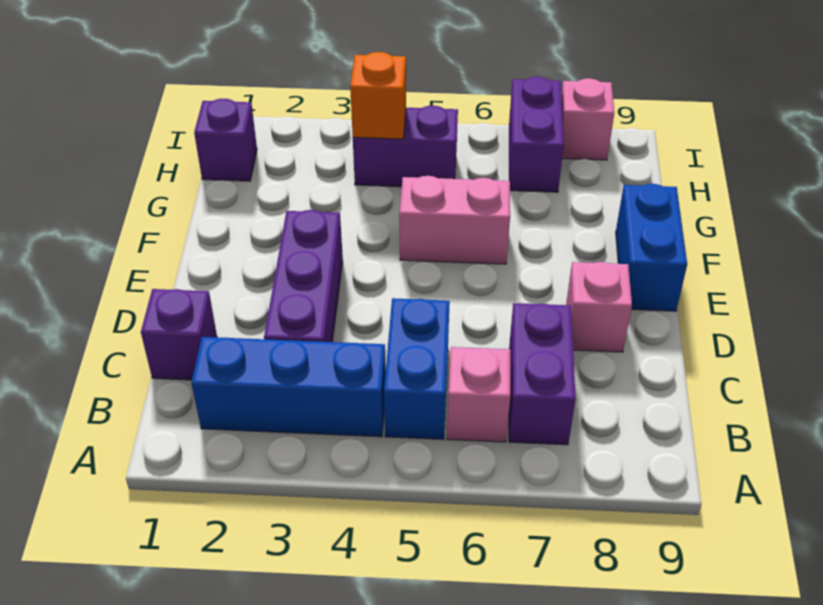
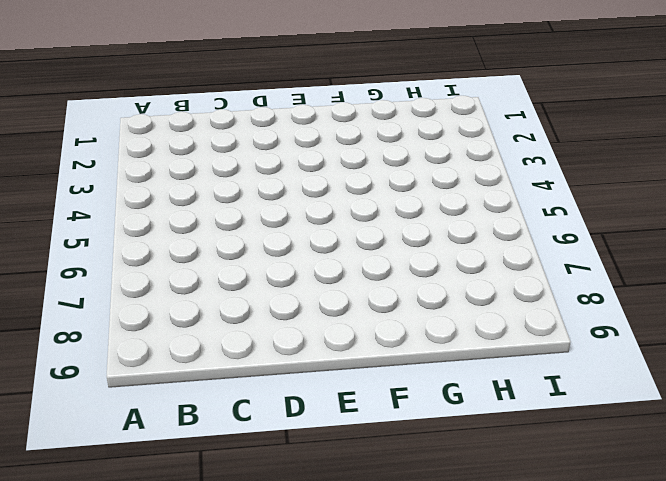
none -> blue brick B2:B4 level 1
none -> blue brick B5:C5 level 1
none -> pink brick B6 level 1

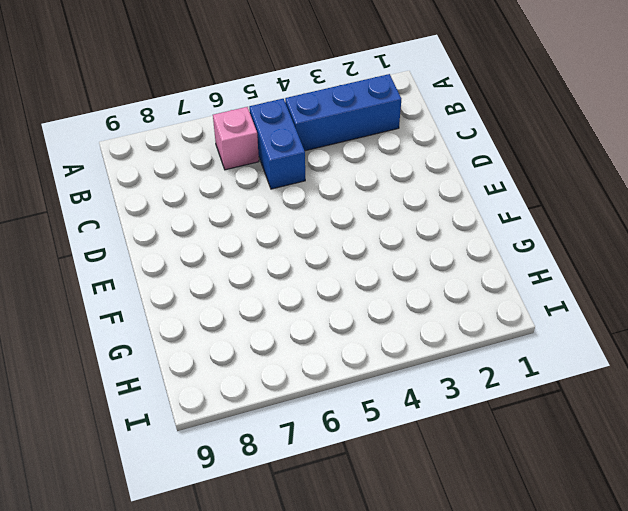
none -> purple brick B7:C7 level 1
none -> purple brick C1 level 1
none -> purple brick C3:E3 level 1

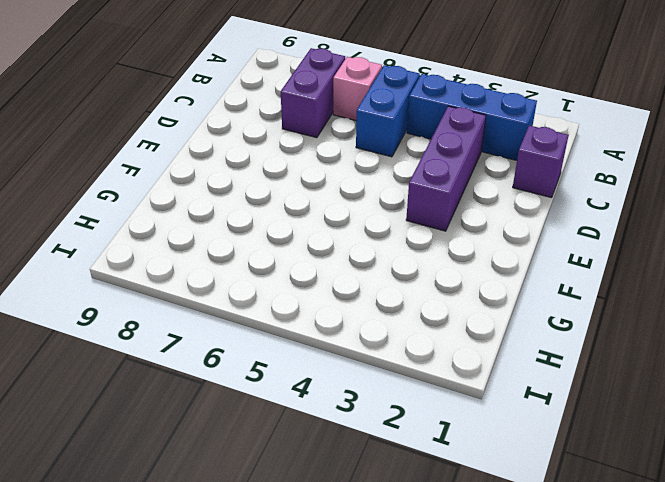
none -> pink brick D8 level 1
none -> blue brick E9:F9 level 1
none -> pink brick F5:F6 level 1

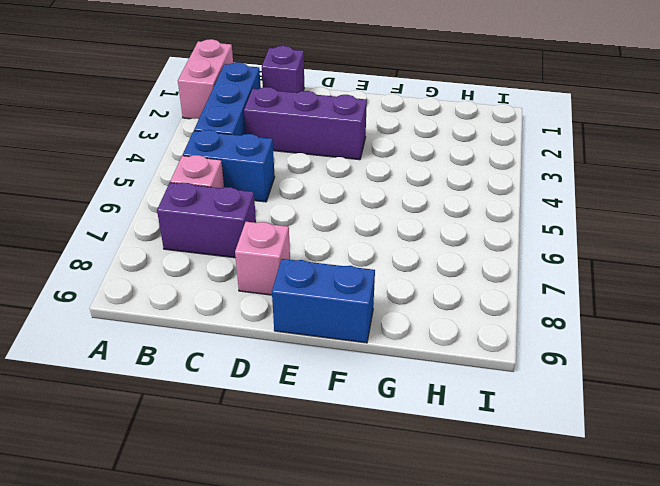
pink brick A1:A2 level 1 -> pink brick F5:F6 level 1
none -> purple brick H1 level 1
none -> purple brick H4:H5 level 1
none -> purple brick H7:I7 level 1

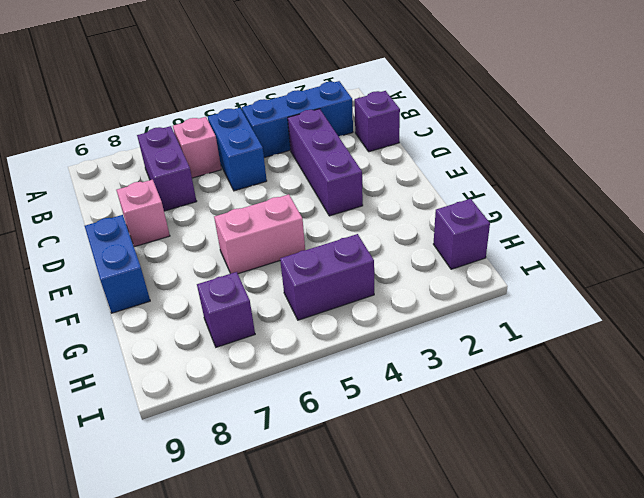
purple brick H7 level 1 -> purple brick H7:I7 level 1
none -> pink brick I8 level 1
none -> orange brick H4 level 2

